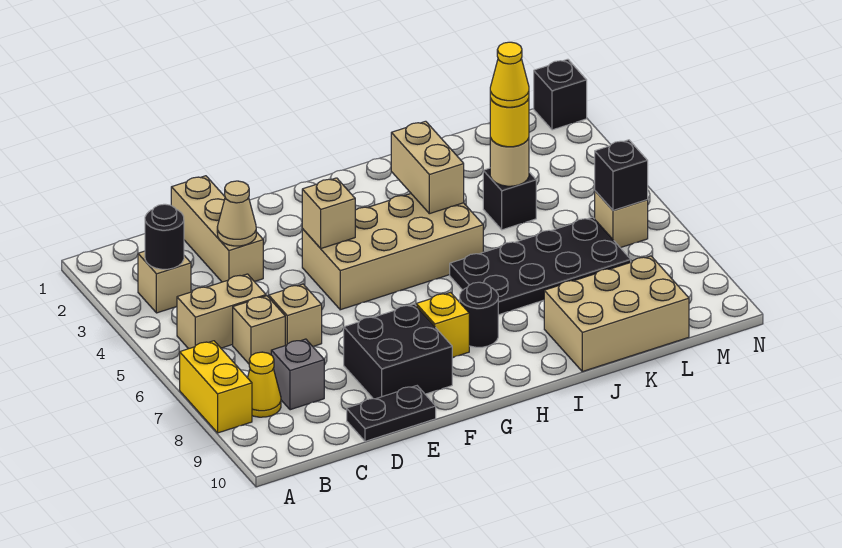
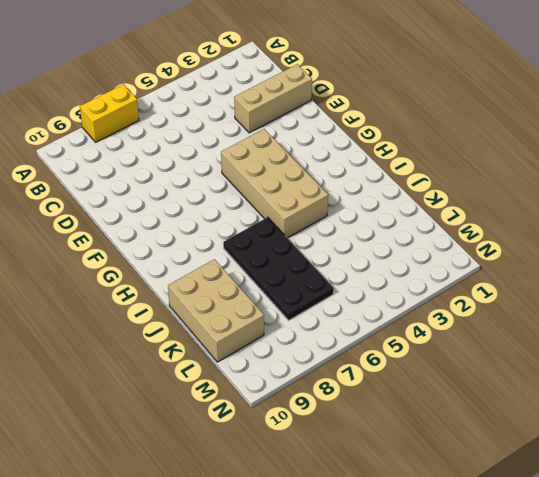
none -> tan brick B3 level 1
none -> tan brick B5:C5 level 1
none -> yellow cone B8 level 1

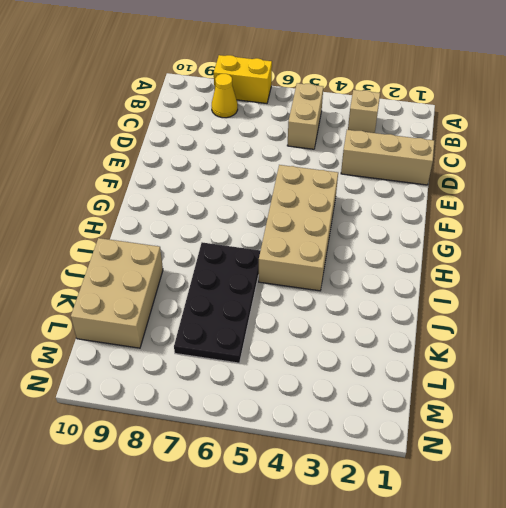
none -> tan brick C6 level 1
none -> grey brick C8 level 1
none -> tan brick D6 level 1

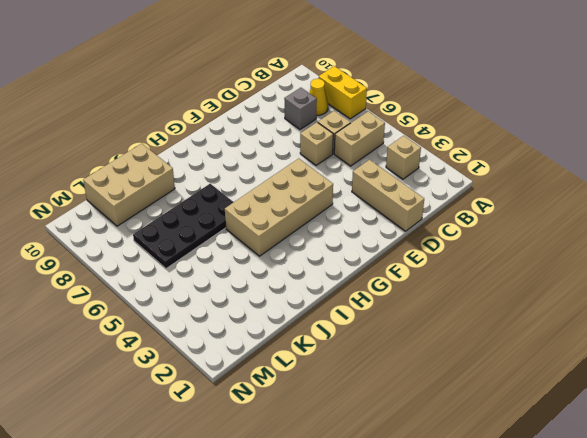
none -> black plate D10:E10 level 1
none -> black brick E8:F9 level 1
none -> yellow brick G8 level 1

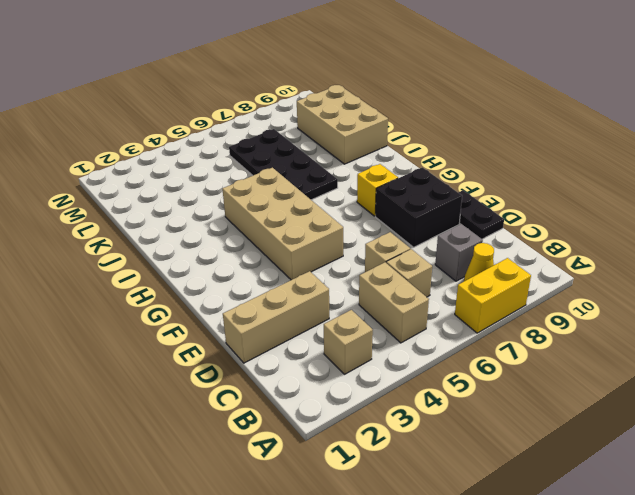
none -> black round brick H8 level 1
none -> black brick K4 level 1
none -> tan brick M6 level 1

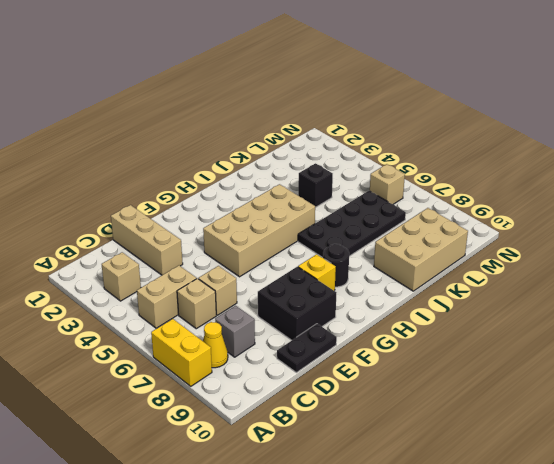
none -> black brick N1 level 1
none -> black round brick B3 level 2
none -> tan cone D3 level 2

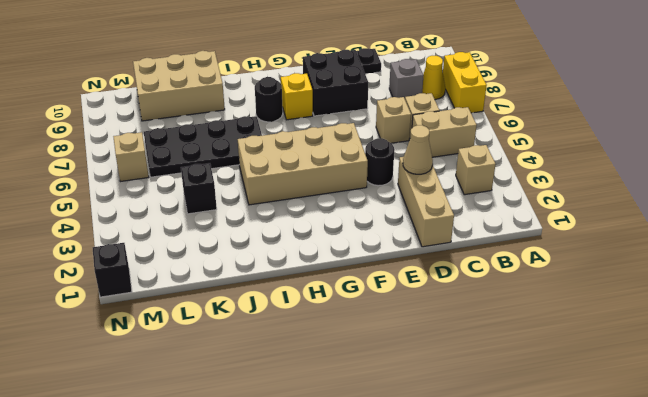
black round brick E4 level 1 -> black round brick B3 level 2
none -> tan brick F4 level 2
none -> tan brick I3:I4 level 2
none -> tan round brick K4 level 2

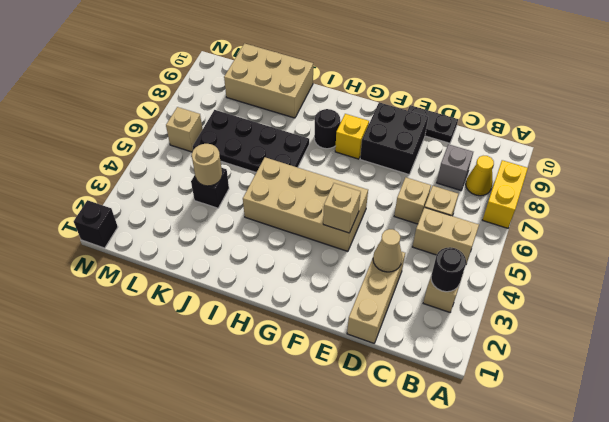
none -> tan brick I3:I4 level 2
none -> black brick M6 level 2
none -> yellow round brick K4 level 3

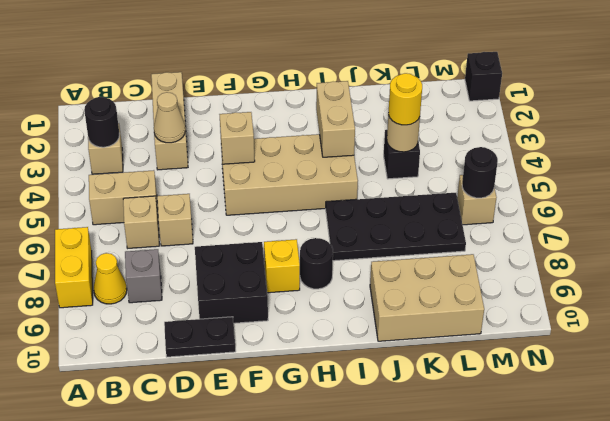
black round brick M6 level 2 -> black brick M6 level 2
none -> yellow cone K4 level 4

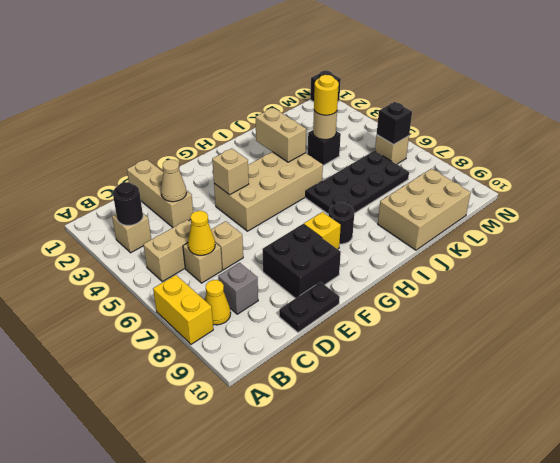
yellow cone C6 level 2 -> yellow cone K4 level 4

